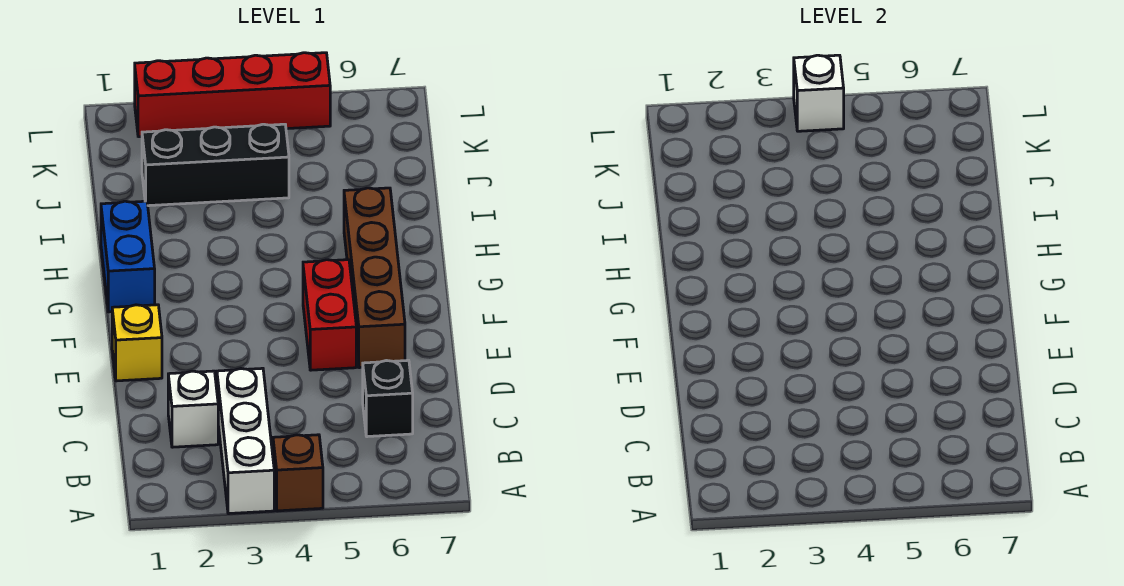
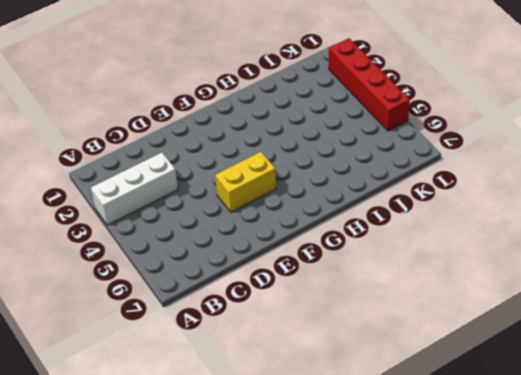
yellow brick E5:F5 level 1 -> red brick E5:F5 level 1
none -> brown brick A4 level 1
none -> white brick C2 level 1

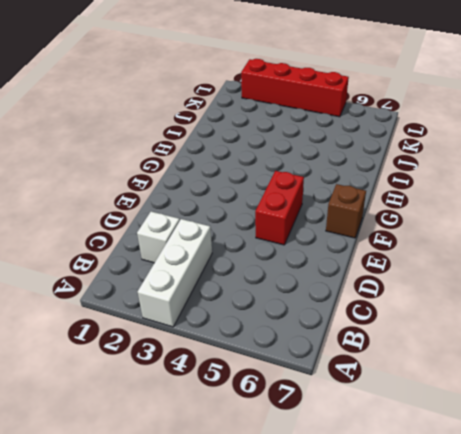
brown brick F7 level 1 -> brown brick A4 level 1
none -> black brick C6 level 1
none -> yellow brick E1 level 1

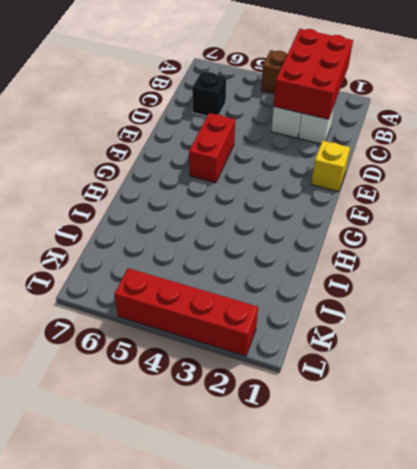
red brick A2:C3 level 2 -> none
none -> brown brick E6:H6 level 1
none -> blue brick G1:H1 level 1

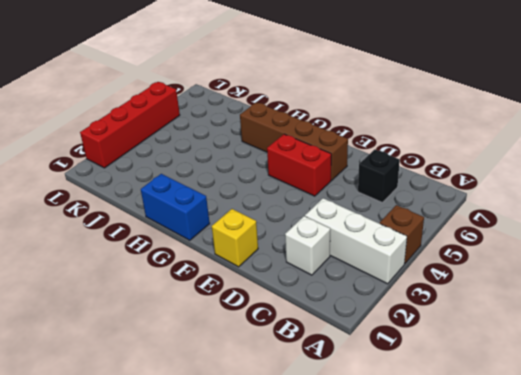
none -> black brick J2:J4 level 1
none -> white brick L4 level 2

